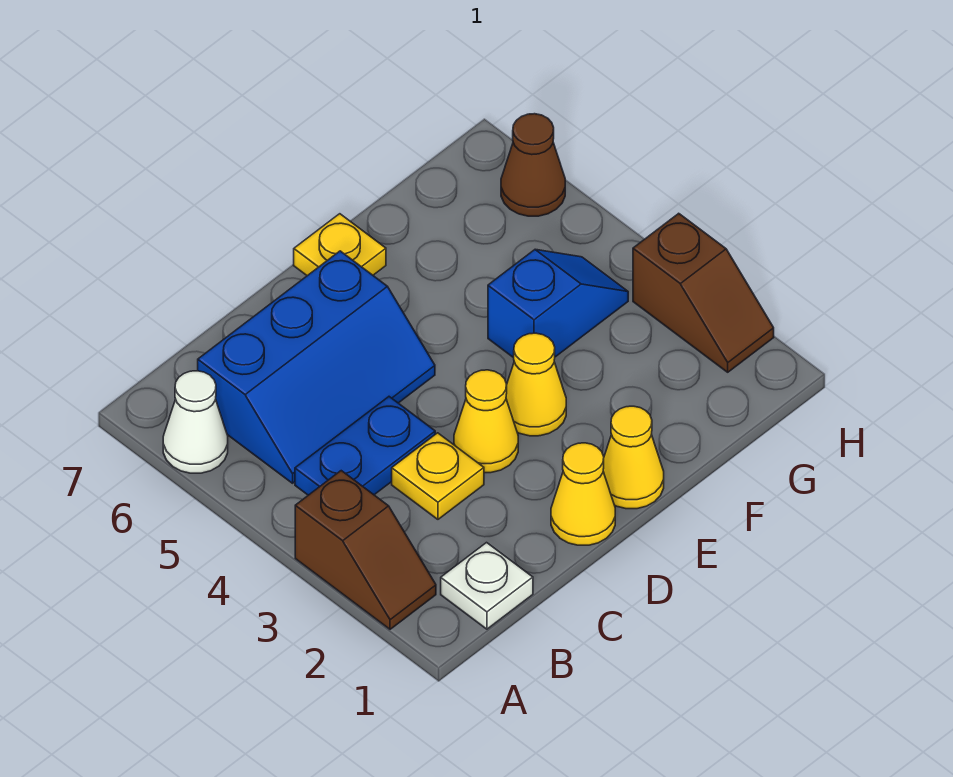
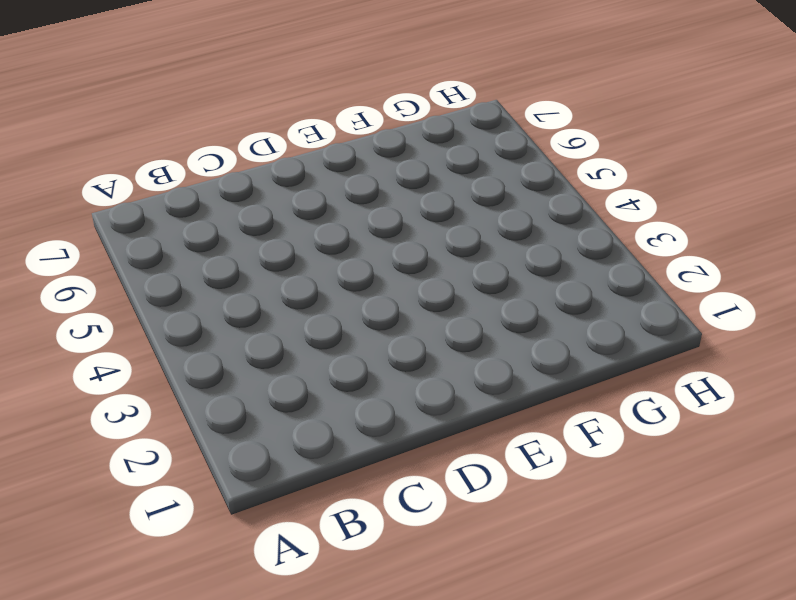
none -> brown slope A2:A3 level 1 top 3
none -> white cone A6 level 1
none -> white plate B1 level 1

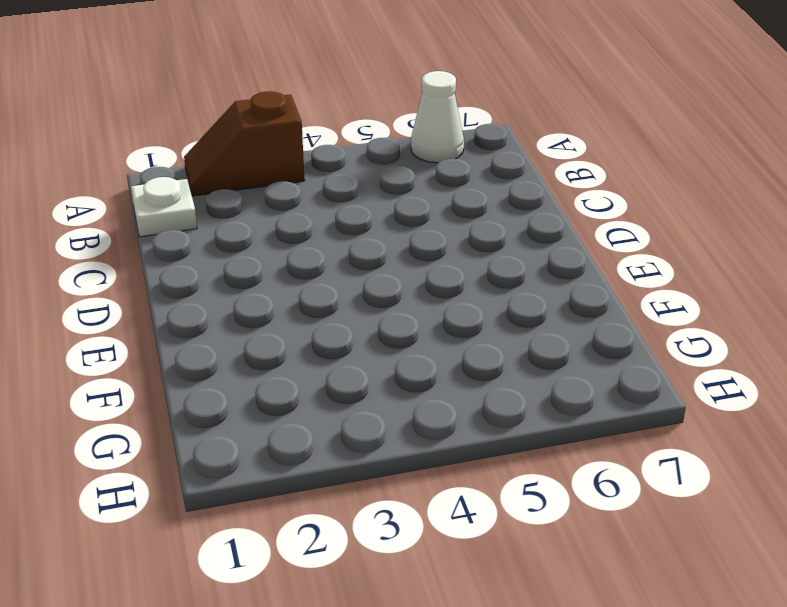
none -> blue plate B4:C4 level 1
none -> blue slope B5:D6 level 1 top 6
none -> yellow plate C3 level 1

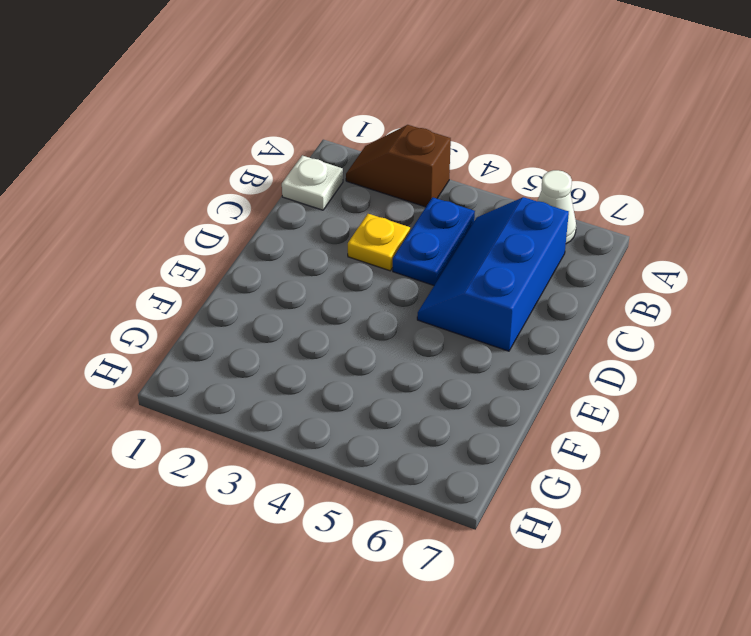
none -> yellow cone D1 level 1
none -> yellow cone D3 level 1
none -> yellow cone E1 level 1

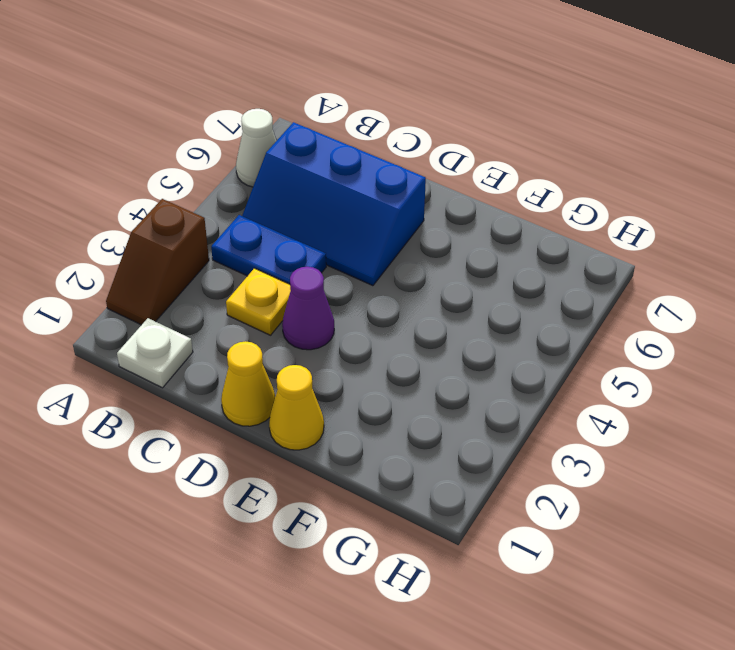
purple cone D3 level 1 -> yellow cone D3 level 1
none -> yellow cone E3 level 1
none -> yellow plate E7 level 1
none -> blue slope F4:G4 level 1 top F

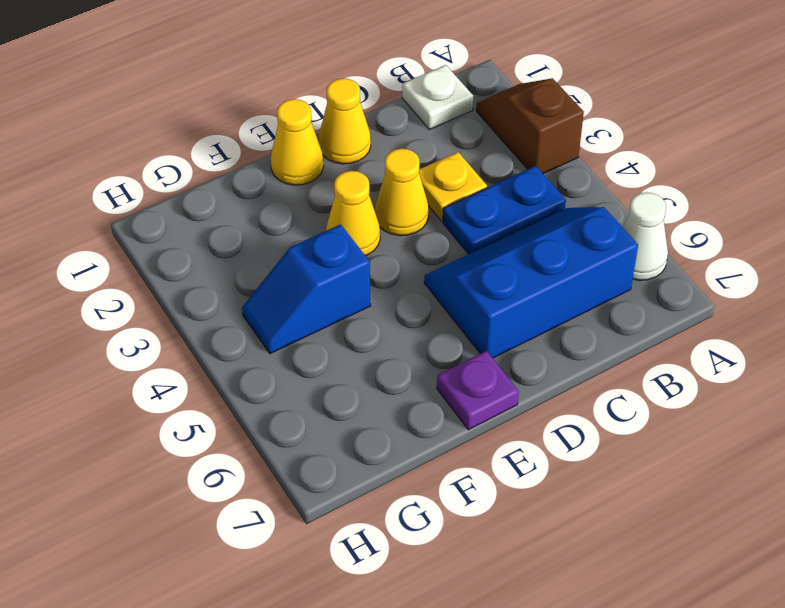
purple plate E7 level 1 -> yellow plate E7 level 1
none -> brown slope H2:H3 level 1 top 3
none -> brown cone H6 level 1

